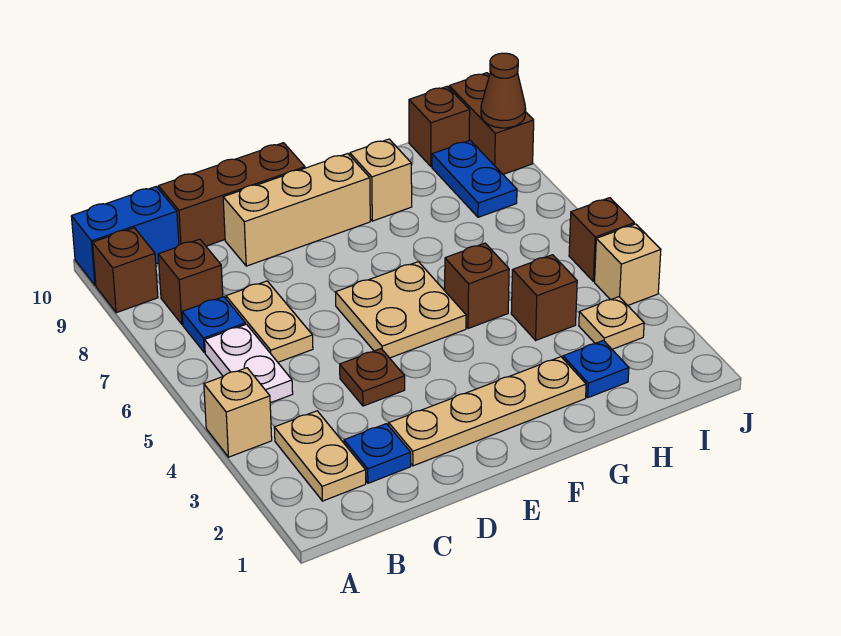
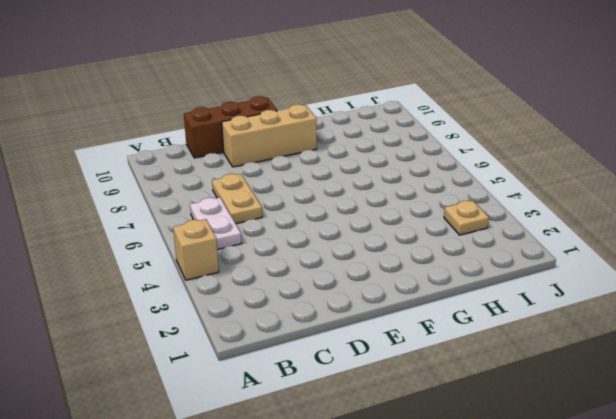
none -> brown brick A9 level 1
none -> blue brick A10:B10 level 1
none -> tan plate B2:B3 level 1

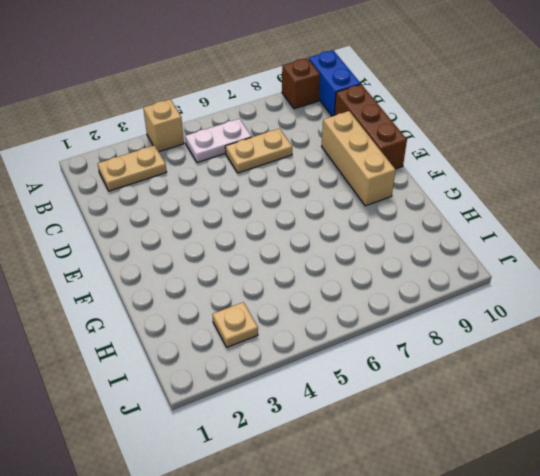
none -> blue plate B7 level 1
none -> brown brick B8 level 1
none -> blue plate C2 level 1

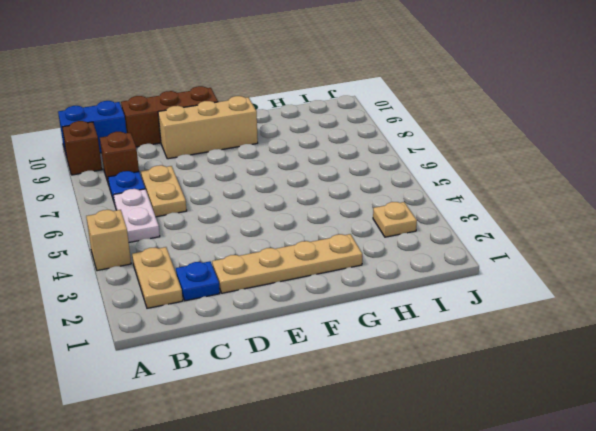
none -> brown plate D4 level 1
none -> tan plate E5:F6 level 1
none -> brown brick G5 level 1

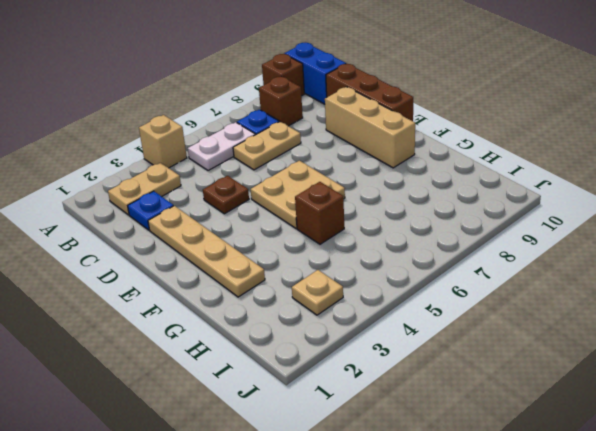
none -> tan brick G9 level 1
none -> blue plate H2 level 1
none -> brown brick H4 level 1

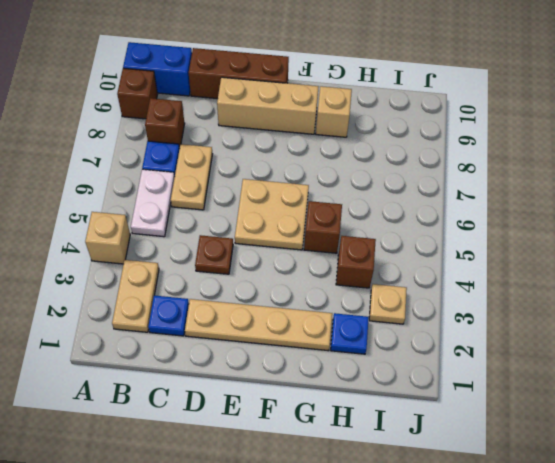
none -> blue plate I8:I9 level 1
none -> brown brick I10 level 1
none -> tan brick J4 level 1

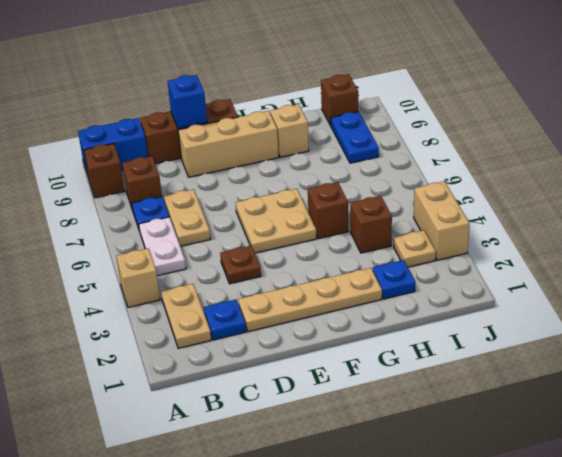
blue brick D10 level 2 -> none
tan brick J3:J4 level 1 -> tan brick J4 level 1
none -> brown brick J5 level 1
none -> brown brick J9:J10 level 1
none -> brown cone J9 level 2

